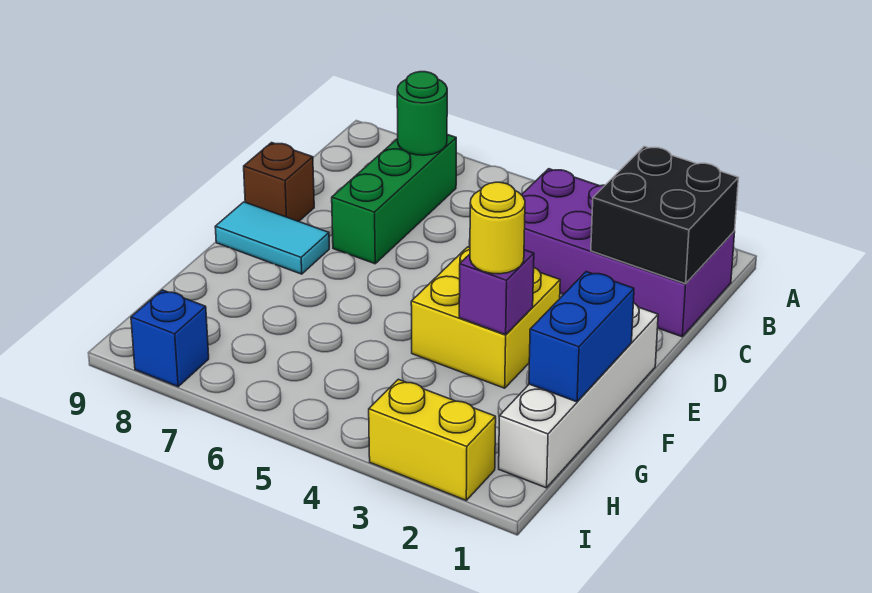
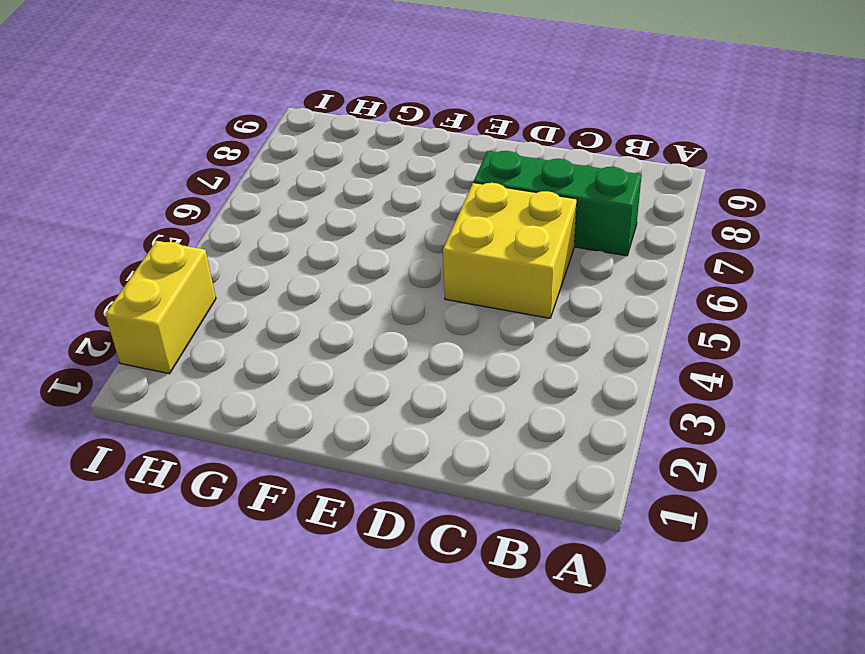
yellow brick C5:D6 level 1 -> yellow brick E3:F4 level 1
none -> purple brick B1:C4 level 1
none -> brown brick D9 level 1
none -> white brick E1:H1 level 1

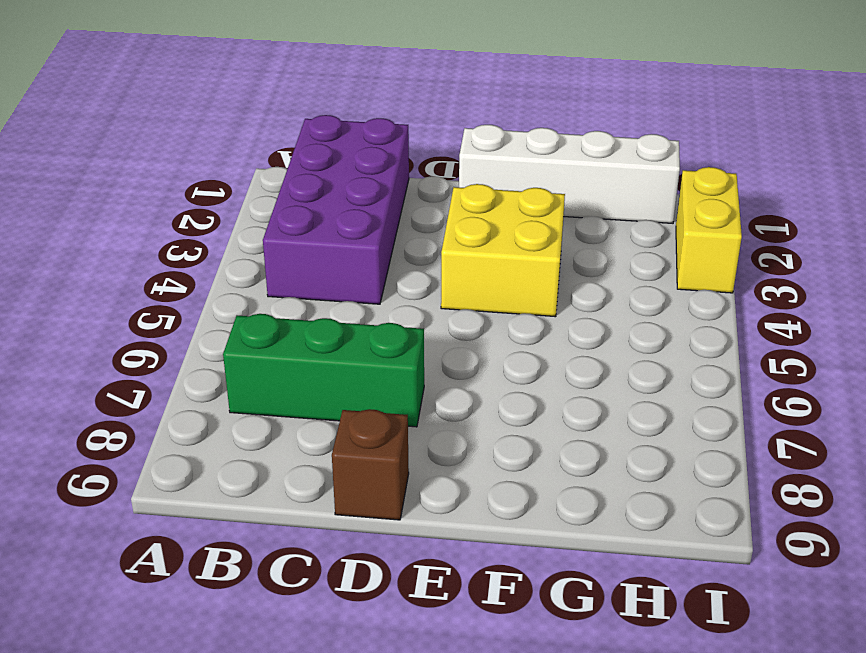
none -> cyan tile E8:E9 level 1
none -> blue brick I8 level 1
none -> black brick B1:C2 level 2

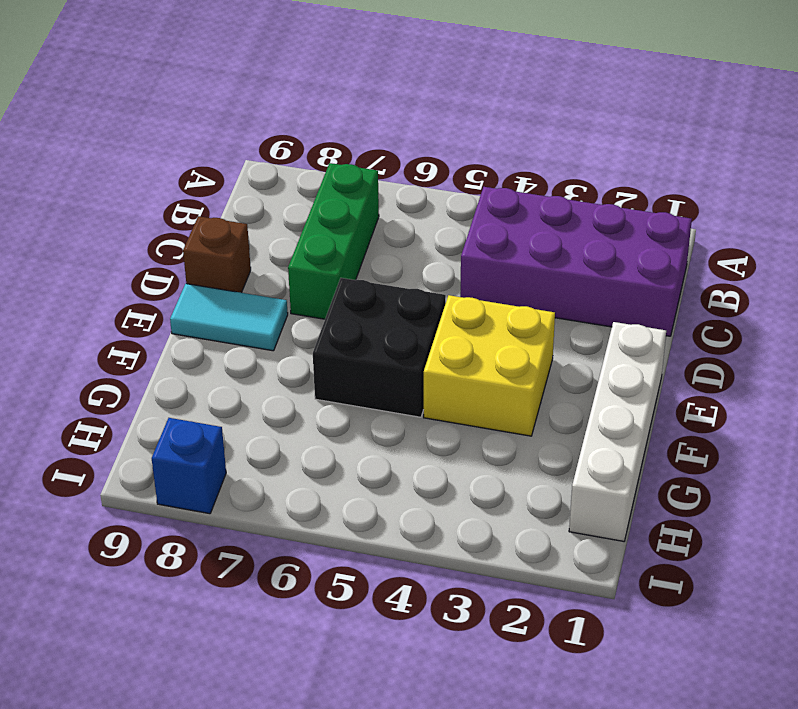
black brick E5:F6 level 1 -> black brick B1:C2 level 2
none -> yellow brick I2:I3 level 1
none -> green round brick B7 level 2
none -> blue brick F1:G1 level 2

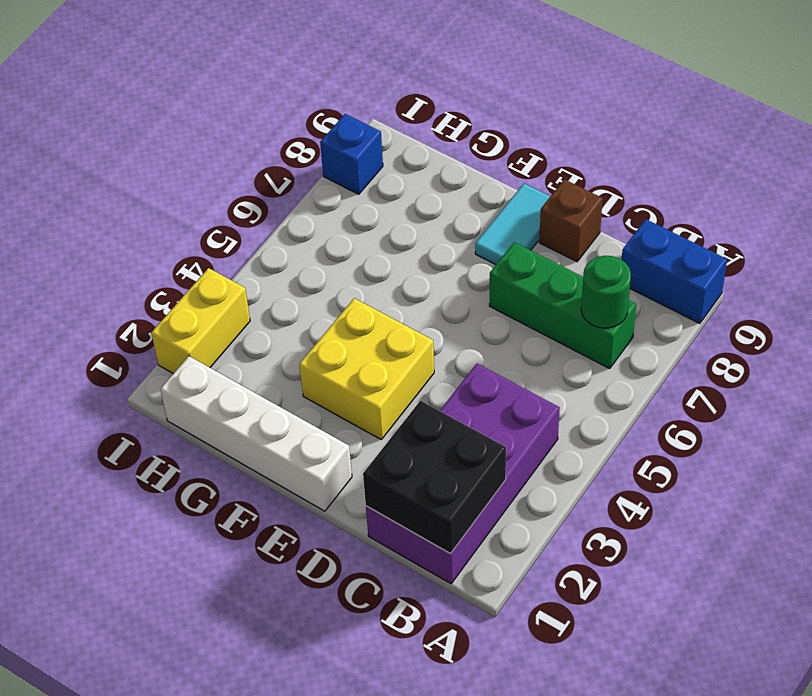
blue brick A9:B9 level 1 -> blue brick F1:G1 level 2
none -> purple brick F3 level 2
none -> yellow round brick F3 level 3

